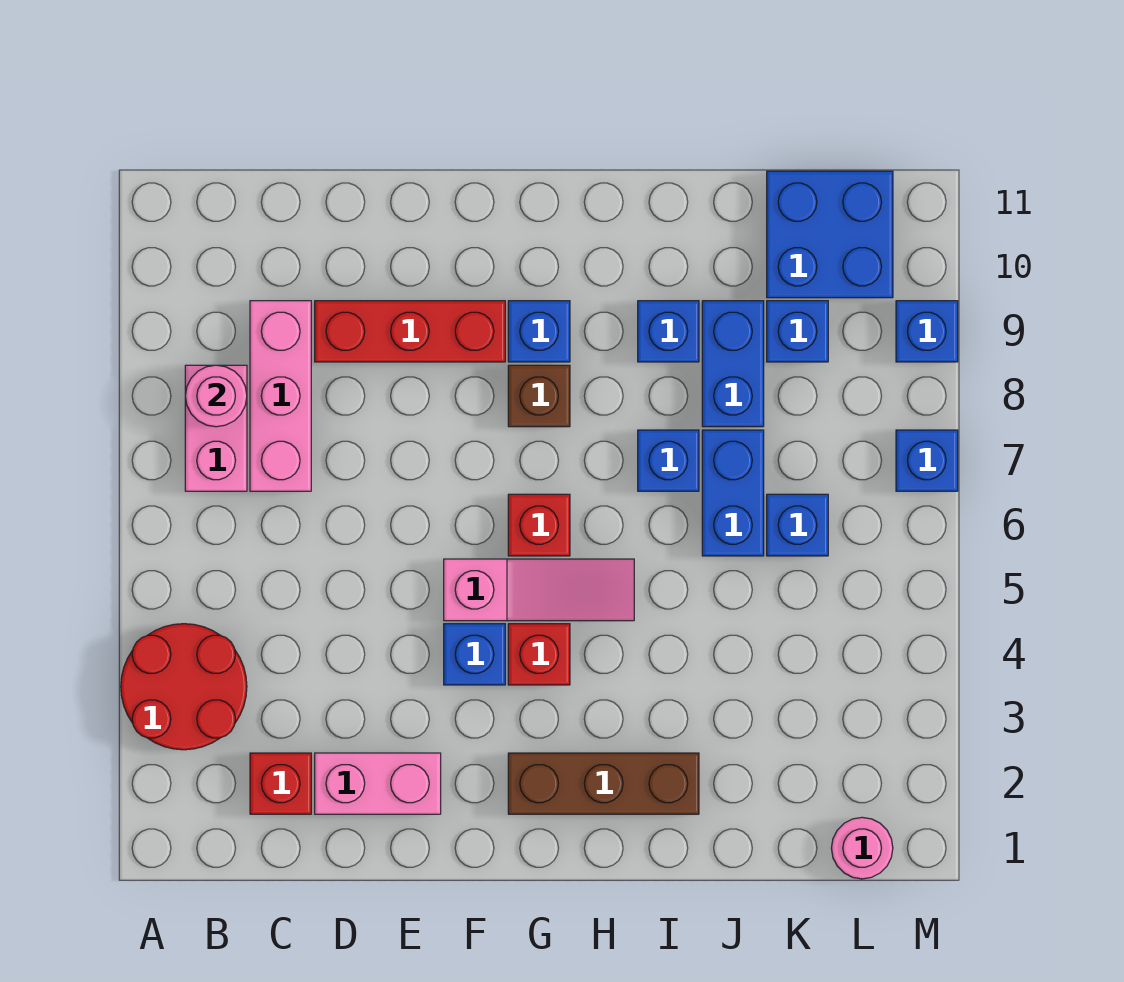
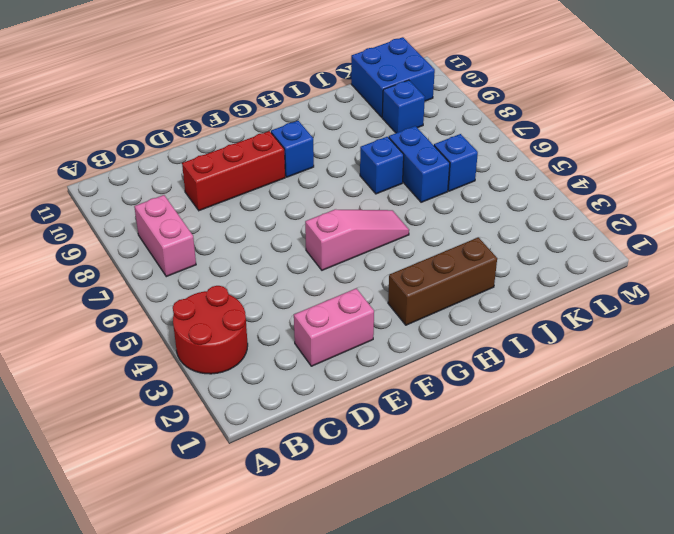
none -> red brick C2 level 1
none -> pink brick C7:C9 level 1
none -> blue brick F4 level 1

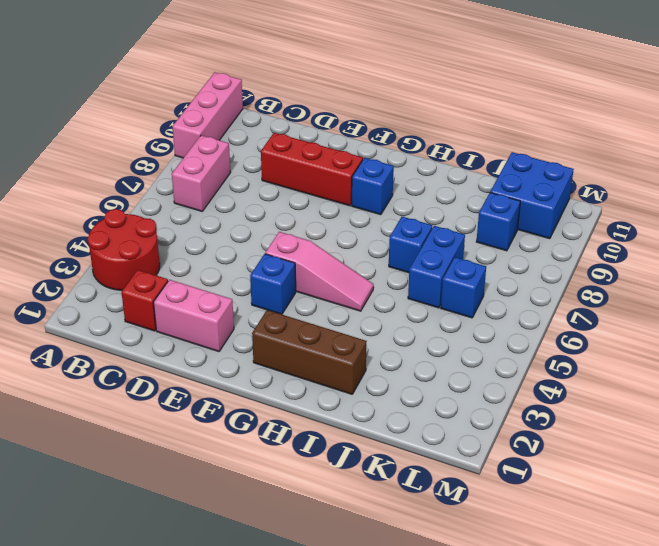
pink brick A9:A11 level 1 -> pink brick C7:C9 level 1
none -> red brick G4 level 1
none -> red brick G6 level 1
none -> brown brick G8 level 1

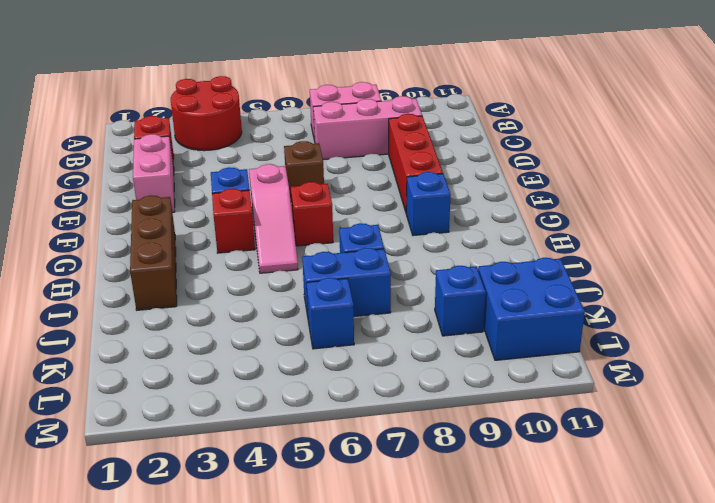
brown brick E6 level 1 -> brown brick G8 level 1
none -> blue brick I9 level 1
none -> blue brick J8:J9 level 1
none -> pink round brick L1 level 1

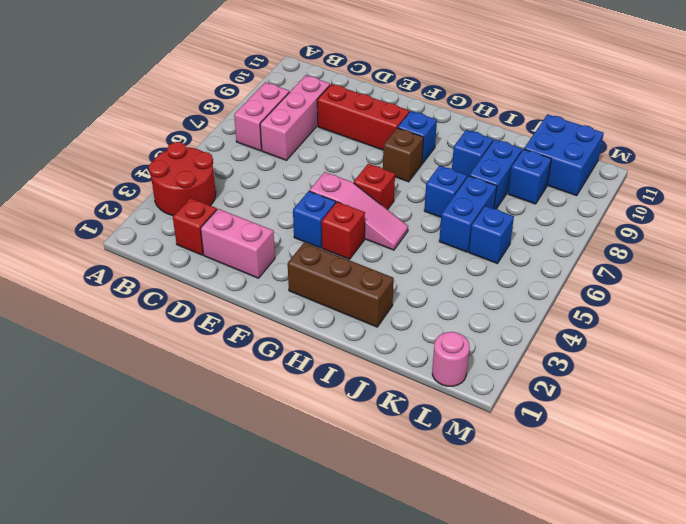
none -> blue brick M7 level 1
none -> blue brick M9 level 1
none -> pink round brick B8 level 2

